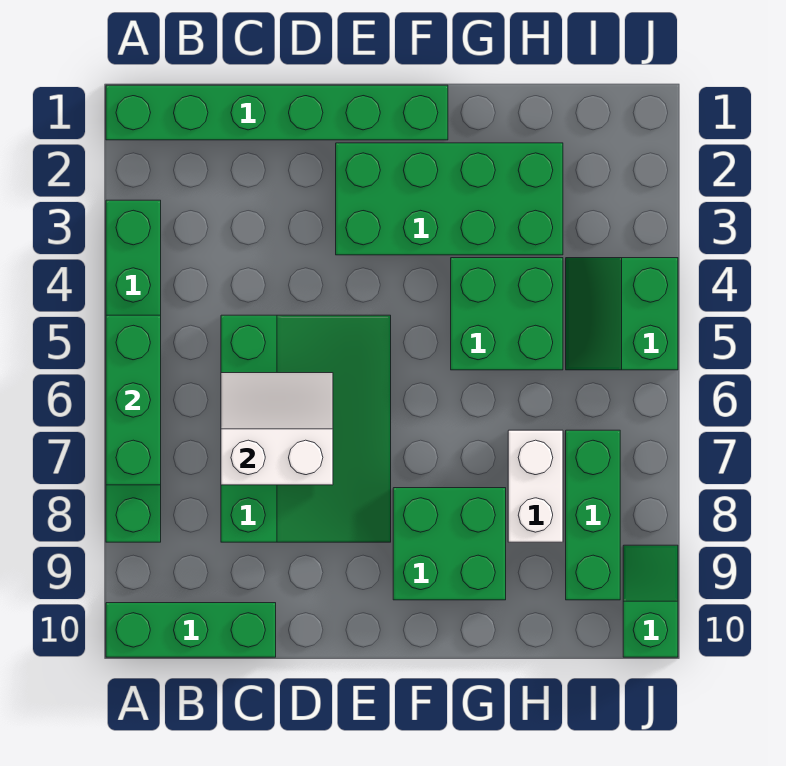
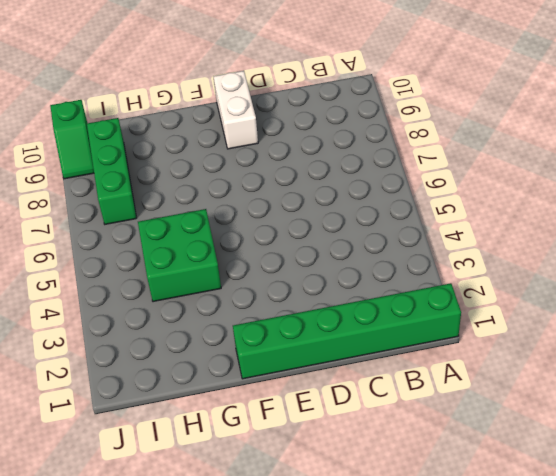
white brick E9:E10 level 1 -> white brick H7:H8 level 1
none -> green brick A3:A8 level 1
none -> green brick A10:C10 level 1
none -> green slope C5:E8 level 1 top C

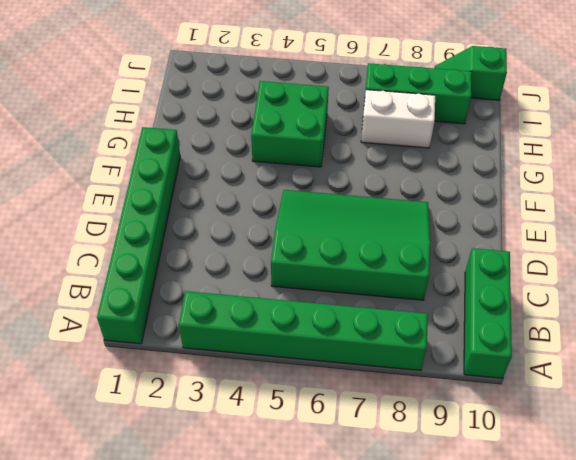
none -> green brick E2:H3 level 1
none -> green brick F8:G9 level 1
none -> green slope I4:J5 level 1 top J

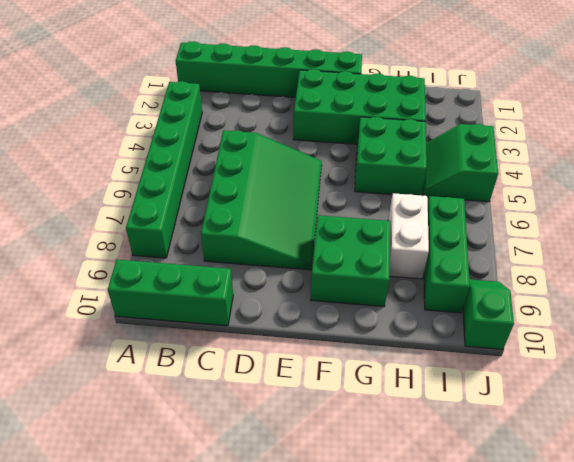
none -> green brick A5:A7 level 2
none -> white slope C6:D7 level 2 top 7

